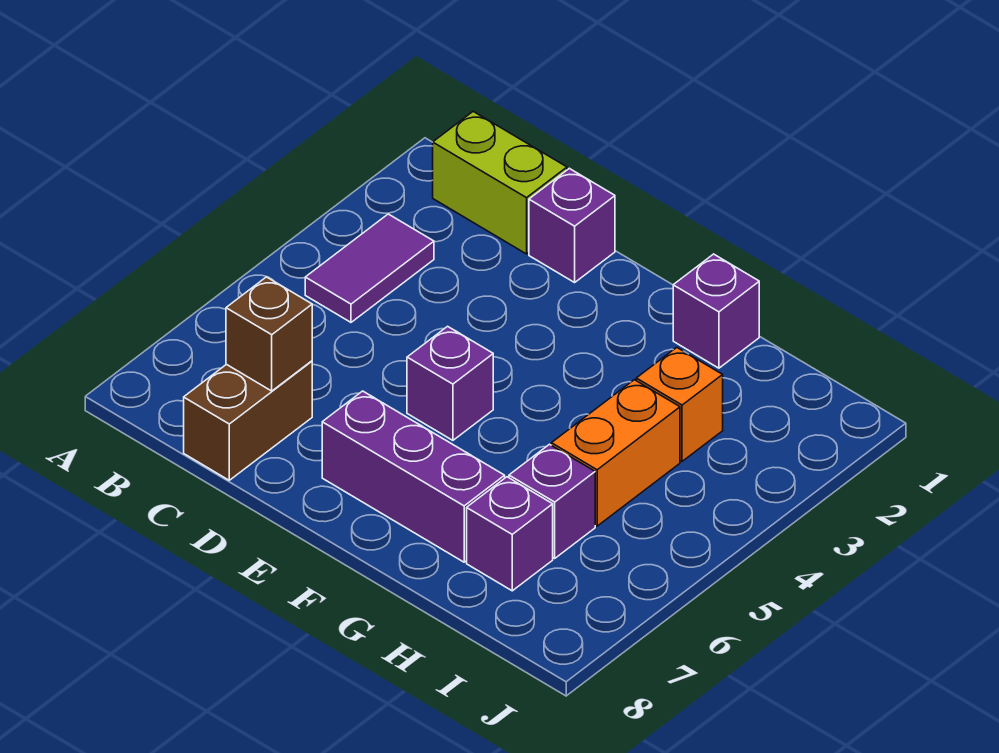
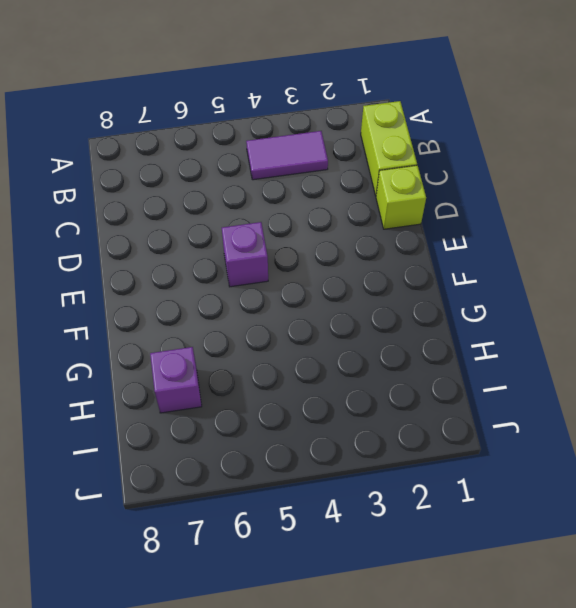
lime brick D1 level 1 -> purple brick D1 level 1
none -> brown brick C7:C8 level 1
none -> purple brick E7:G7 level 1
none -> purple brick G1 level 1

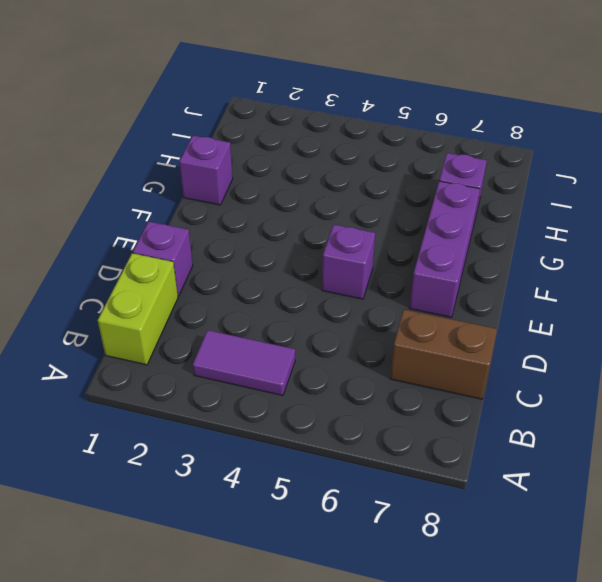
none -> orange brick H3 level 1
none -> orange brick H4:H5 level 1
none -> purple brick H6 level 1

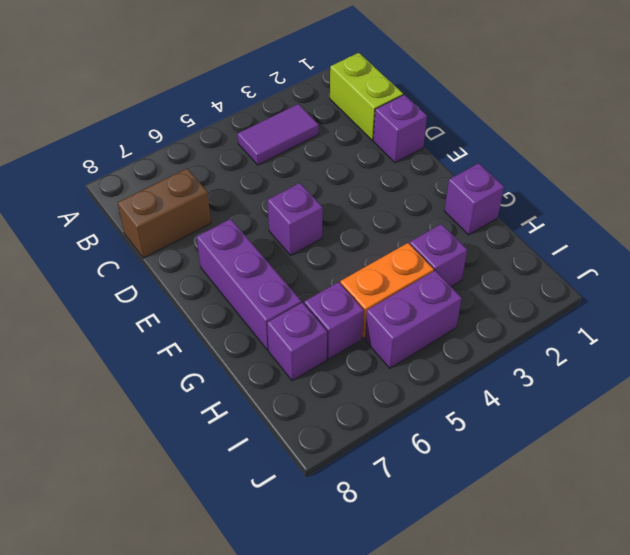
purple brick H3 level 1 -> orange brick H3 level 1
purple brick I4:I5 level 1 -> none
none -> brown brick C7 level 2

